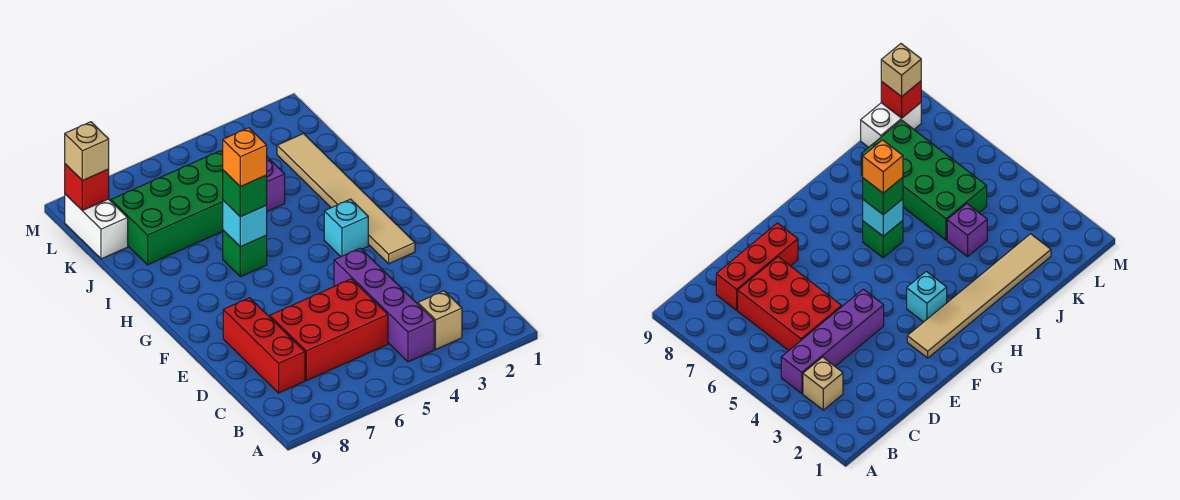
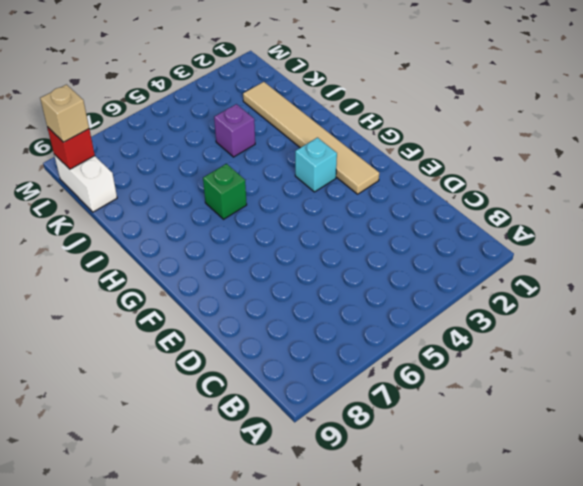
none -> tan brick B3 level 1
none -> purple brick B4:E4 level 1
none -> red brick C5:D7 level 1

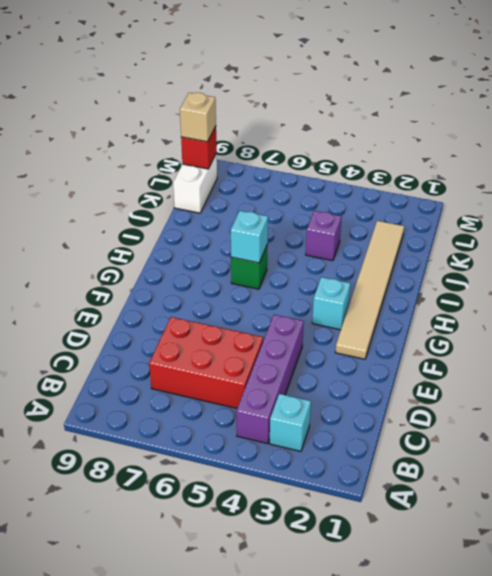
cyan brick B3 level 1 -> tan brick B3 level 1
none -> red brick C8:E8 level 1
none -> green brick J5:K8 level 1
none -> green brick H6 level 3

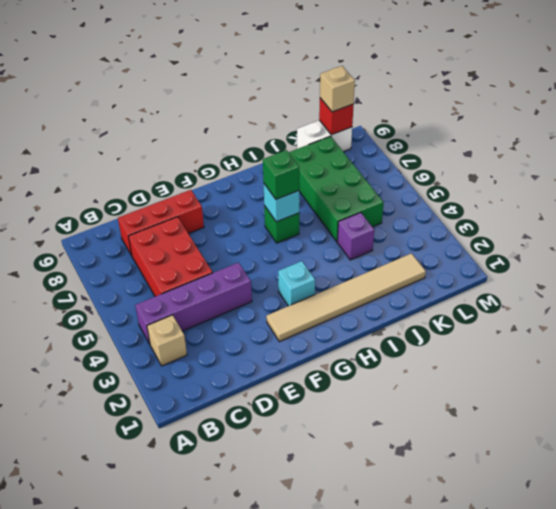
none -> orange brick H6 level 4

